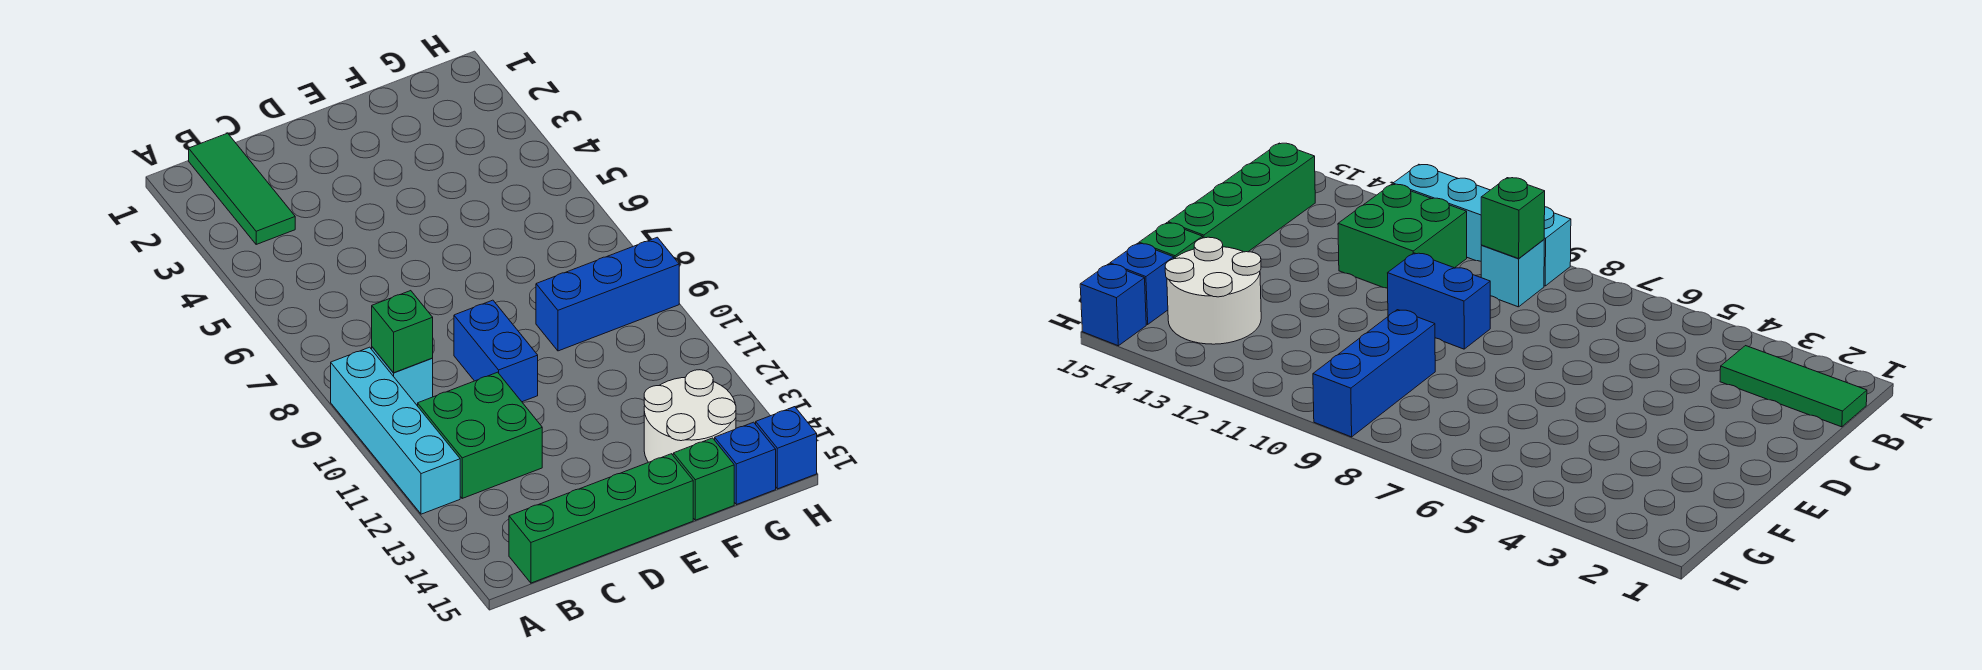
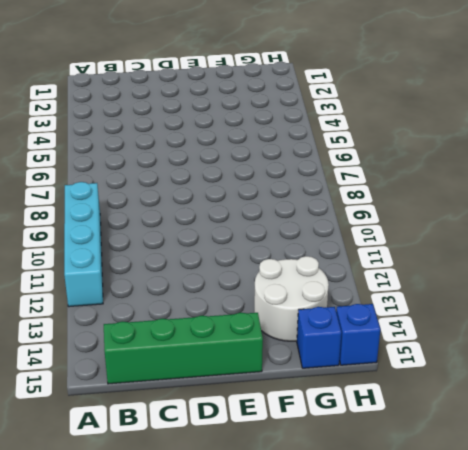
none -> green tile B1:B3 level 1
none -> cyan brick B9 level 1
none -> green brick B11:C12 level 1

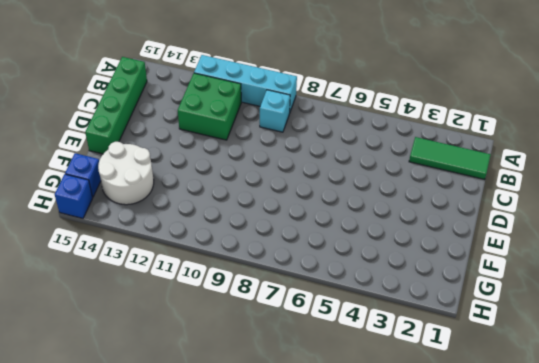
none -> blue brick D9:D10 level 1
none -> blue brick F9:H9 level 1
none -> green brick F15 level 1

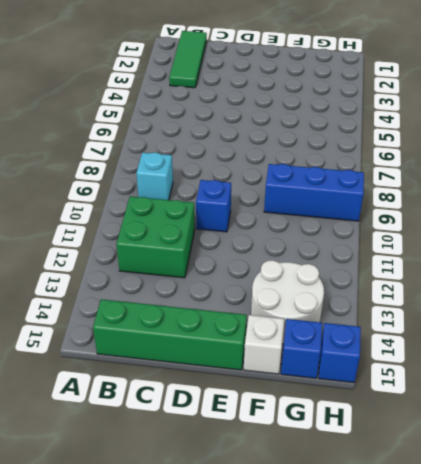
blue brick D10 level 1 -> blue brick D9:D10 level 1
white brick F15 level 1 -> green brick F15 level 1
none -> cyan brick A9:A12 level 1
none -> green brick B9 level 2

